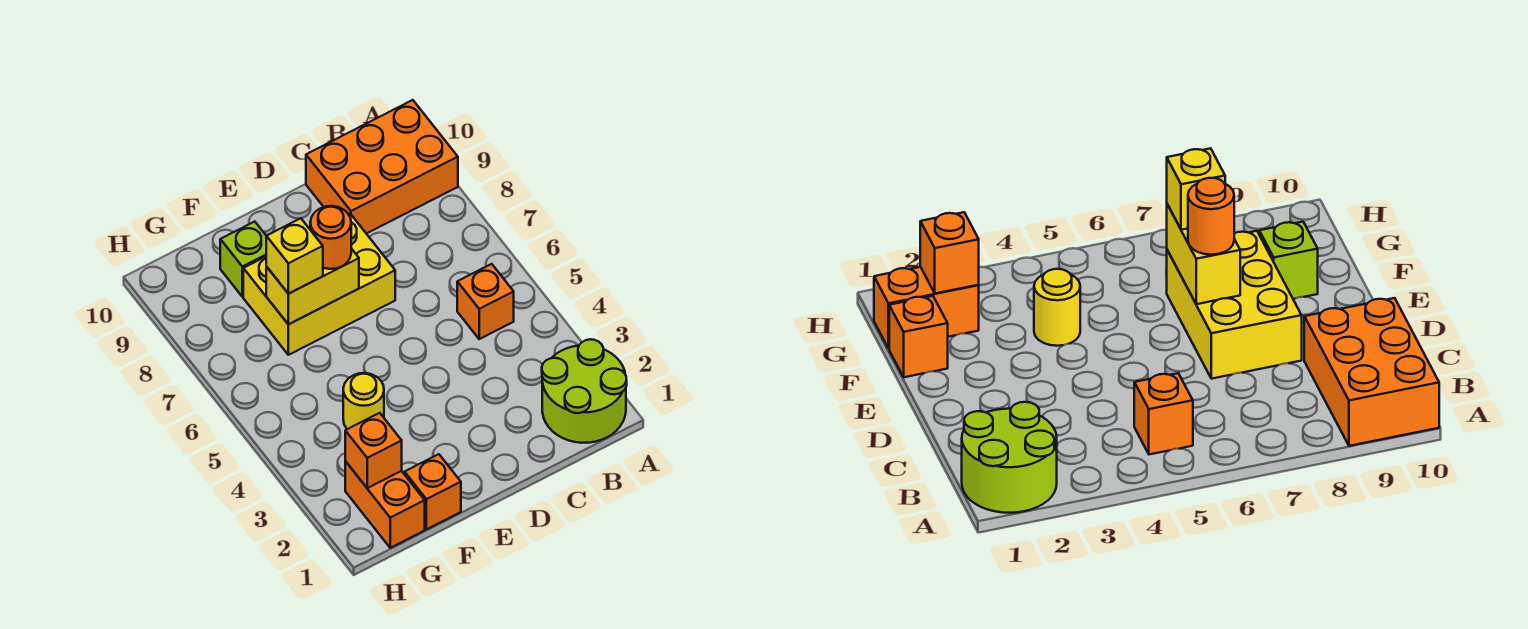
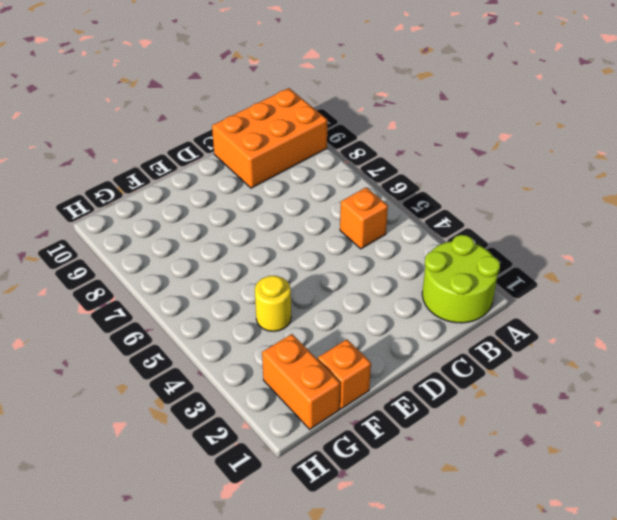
none -> yellow brick D7:F8 level 1
none -> lime brick F9 level 1
none -> yellow brick E7:F7 level 2

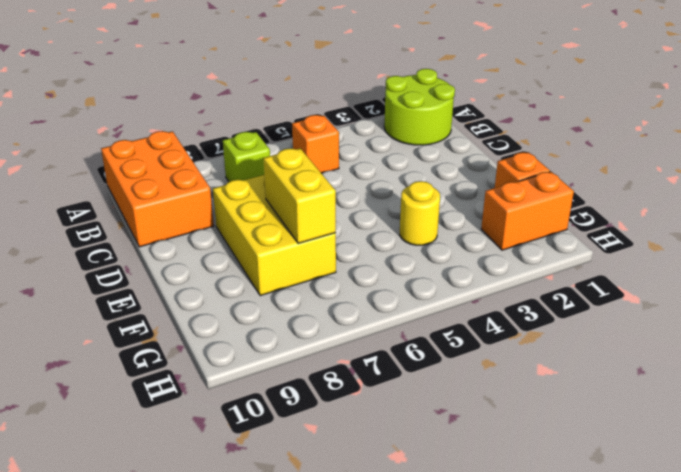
lime brick B7 level 1 -> lime brick F9 level 1
none -> orange brick G2 level 2
none -> orange round brick E7 level 3
none -> yellow brick F7 level 3

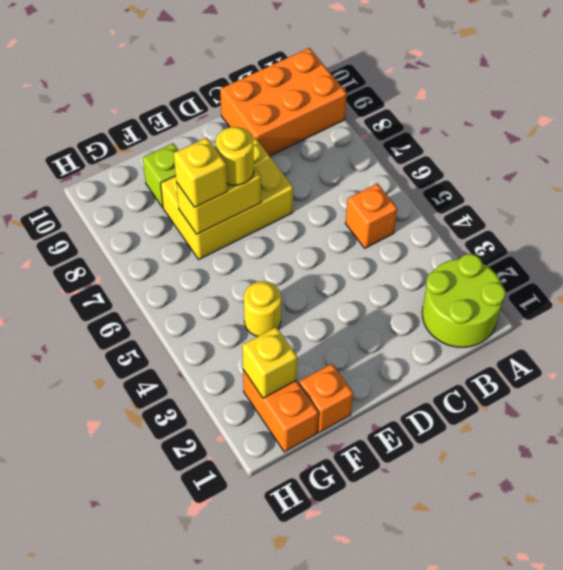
yellow round brick E7 level 3 -> orange round brick E7 level 3
yellow brick G2 level 2 -> orange brick G2 level 2

